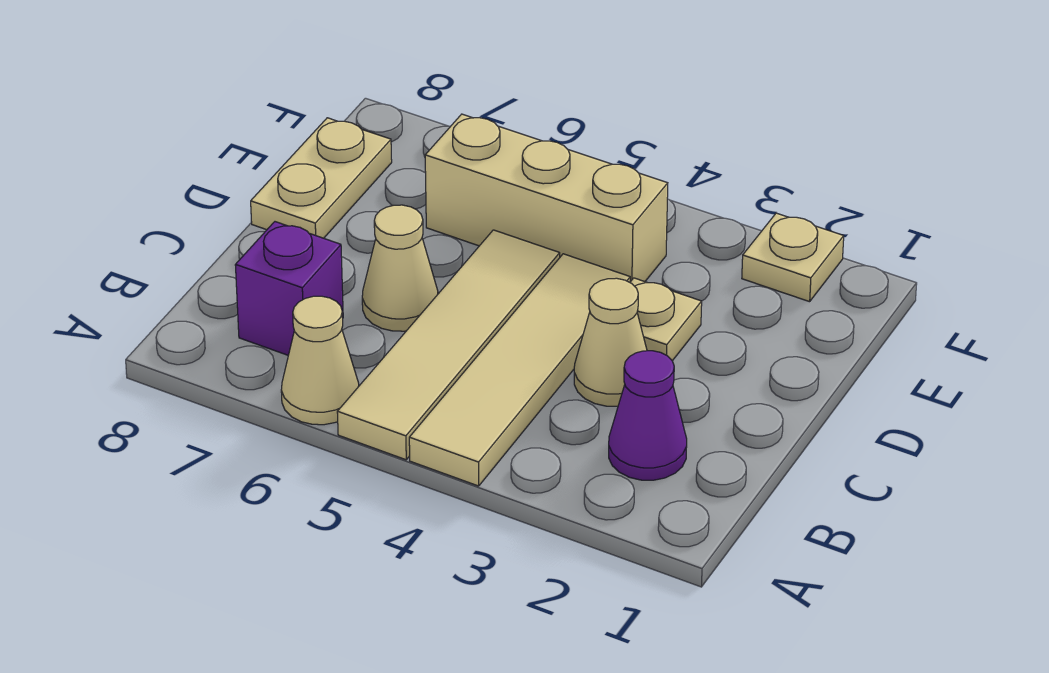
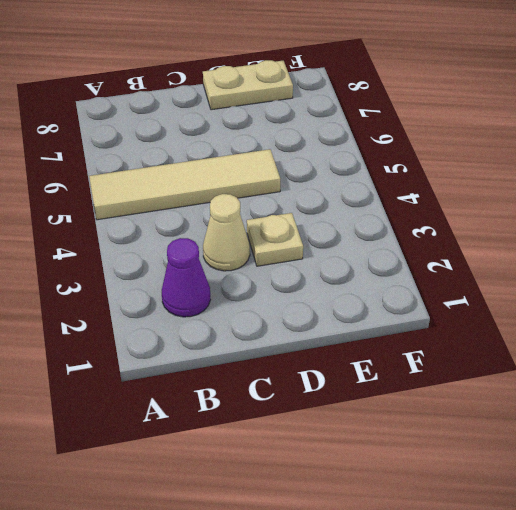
none -> tan tile A4:D4 level 1
none -> tan cone A6 level 1

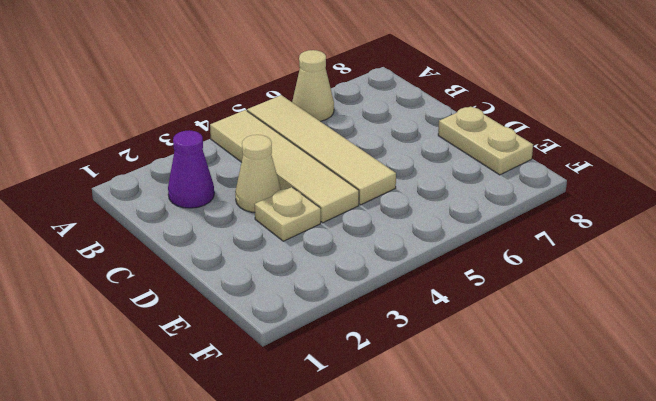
none -> purple brick B7 level 1
none -> tan cone C6 level 1

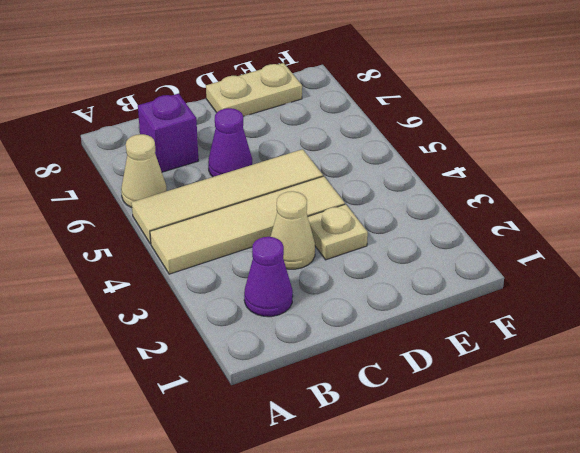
purple cone C6 level 1 -> tan cone C6 level 1
none -> tan brick E4:E6 level 1
none -> tan plate F2 level 1

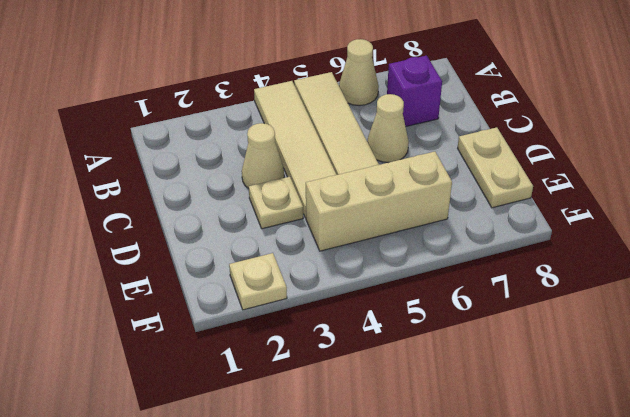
none -> purple cone B2 level 1

